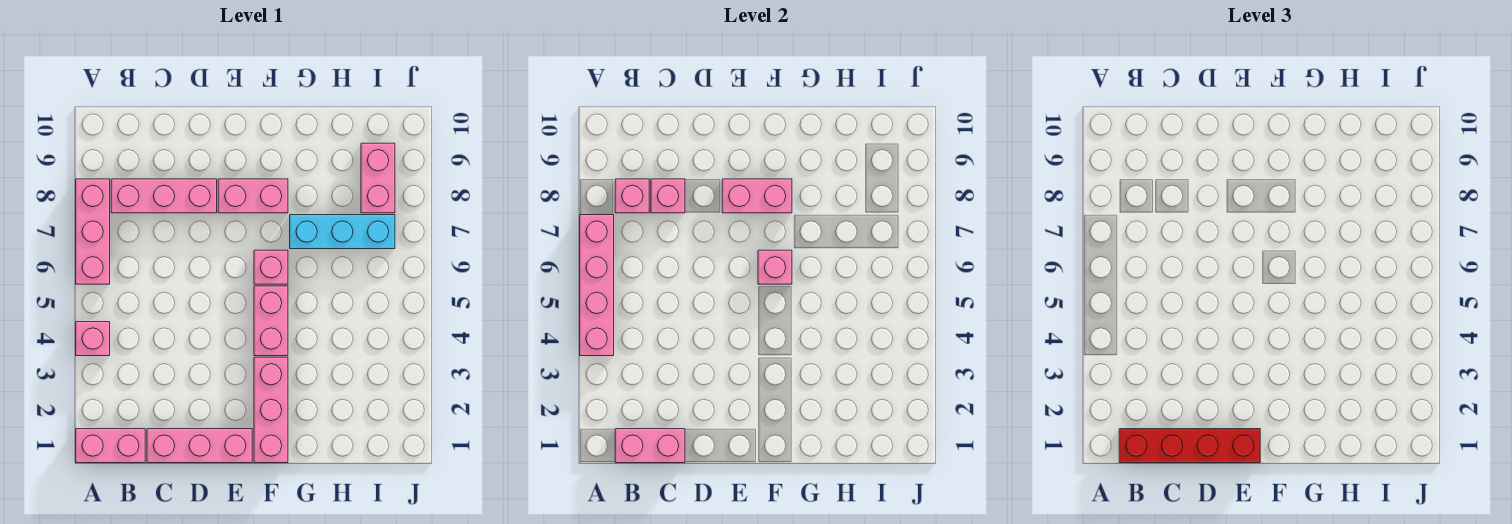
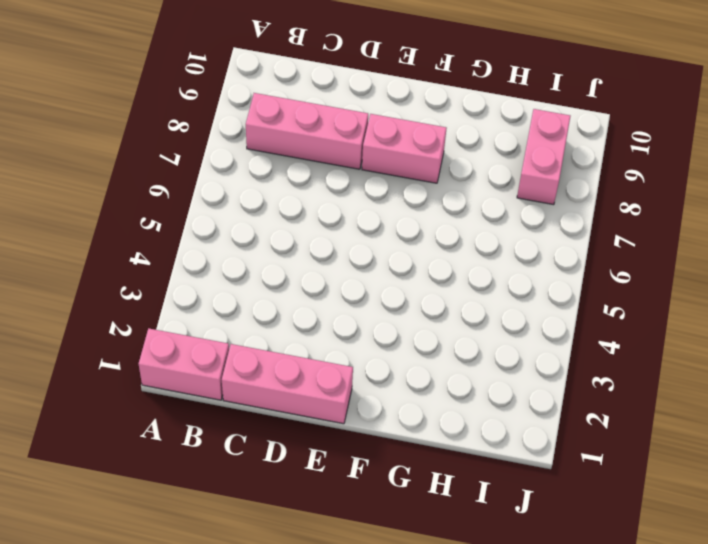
none -> pink brick A4 level 1
none -> pink brick A6:A8 level 1
none -> pink brick F1:F3 level 1

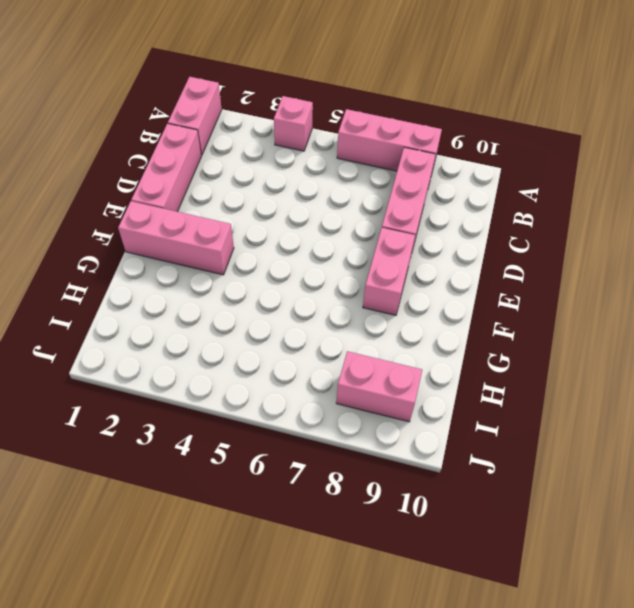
none -> pink brick F4:F5 level 1
none -> pink brick F6 level 1
none -> cyan brick G7:I7 level 1

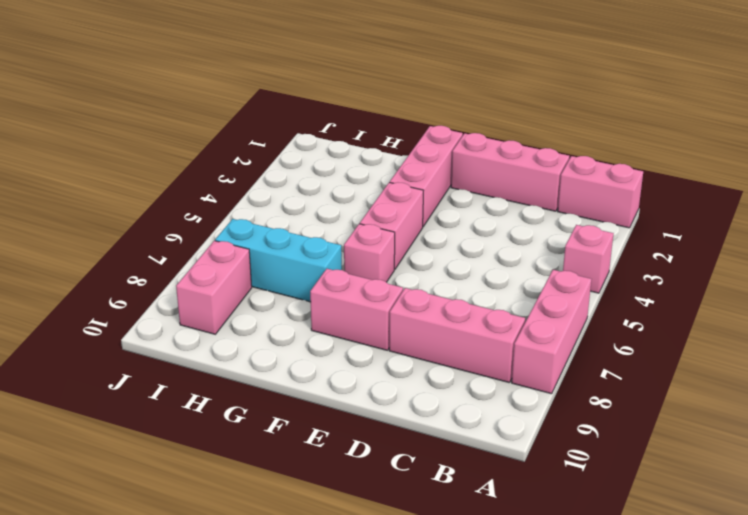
none -> pink brick A4:A7 level 2
none -> pink brick B1:C1 level 2
none -> pink brick B8 level 2

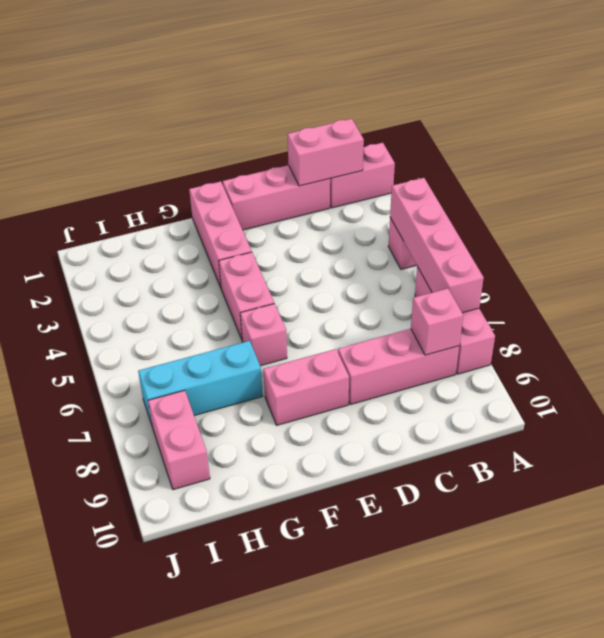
none -> pink brick C8 level 2
none -> pink brick E8:F8 level 2
none -> pink brick F6 level 2

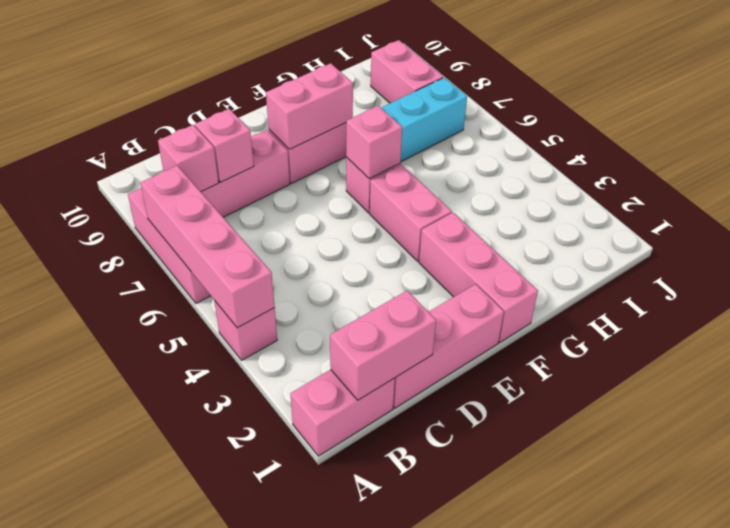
none -> red brick B1:E1 level 3

